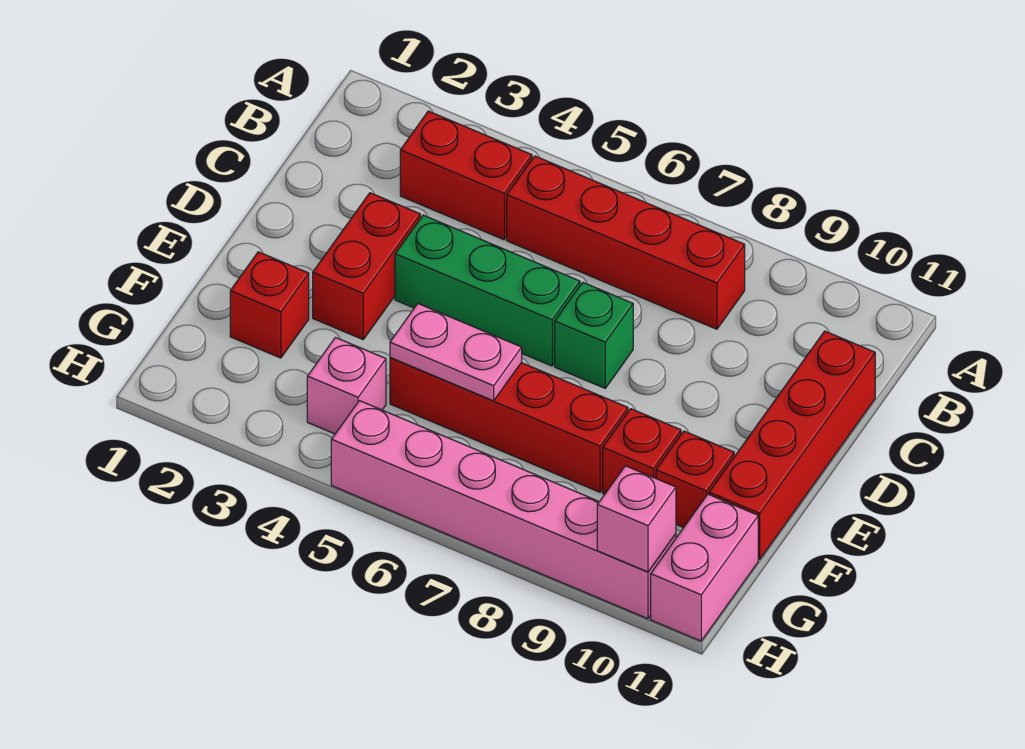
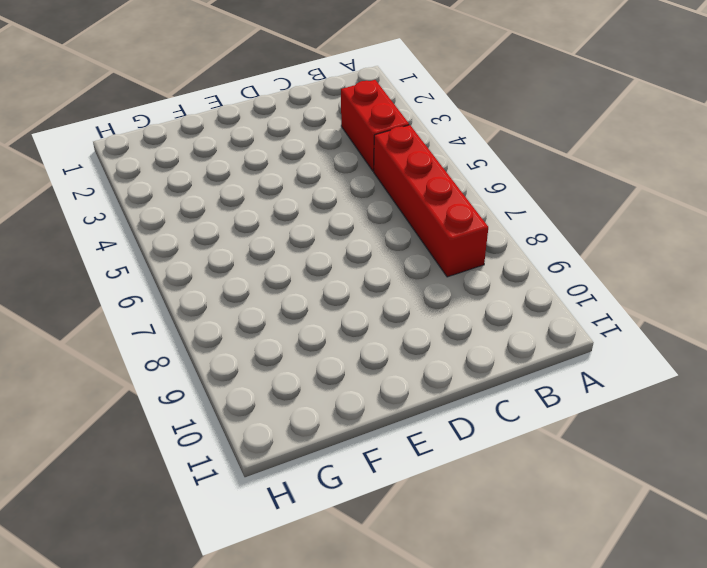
none -> red brick C11:F11 level 1
none -> red brick D3:E3 level 1
none -> green brick D4:D6 level 1

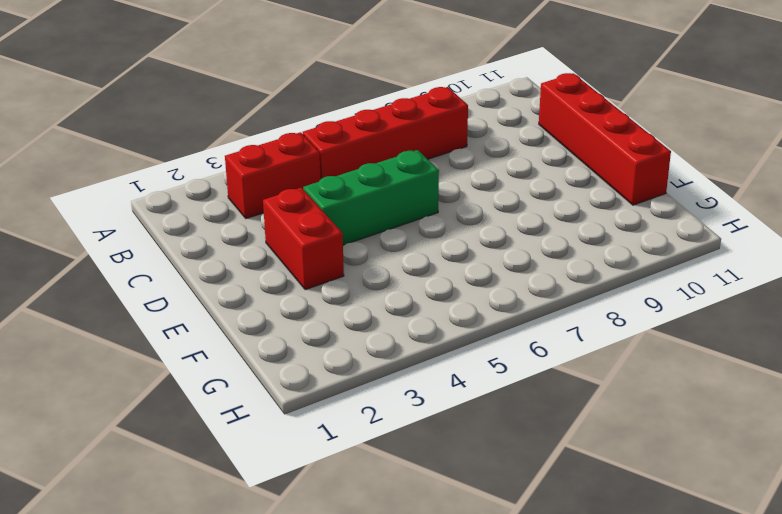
none -> green brick D7 level 1
none -> red brick F2 level 1
none -> red brick F5:F8 level 1

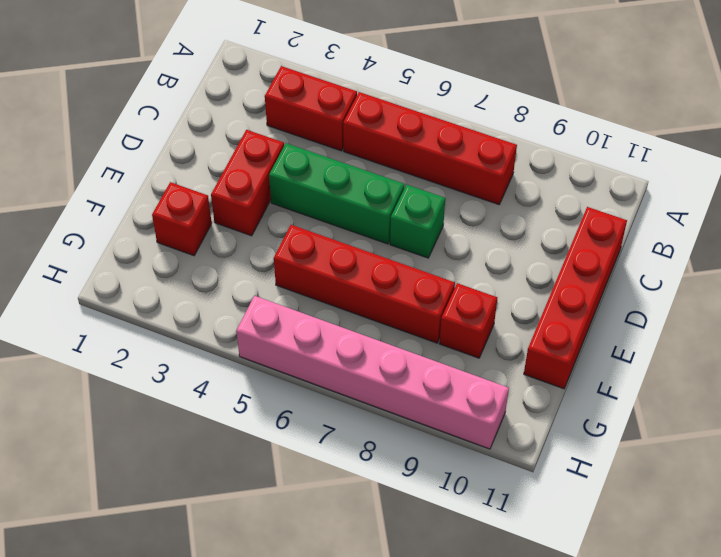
none -> red brick F10 level 1
none -> pink brick G4 level 1
none -> pink brick G11:H11 level 1

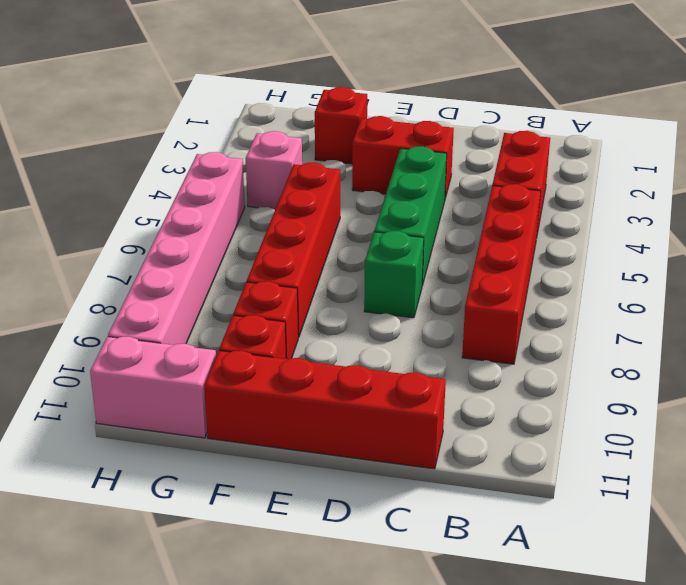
none -> pink plate F5:F6 level 2
none -> pink brick H10 level 2

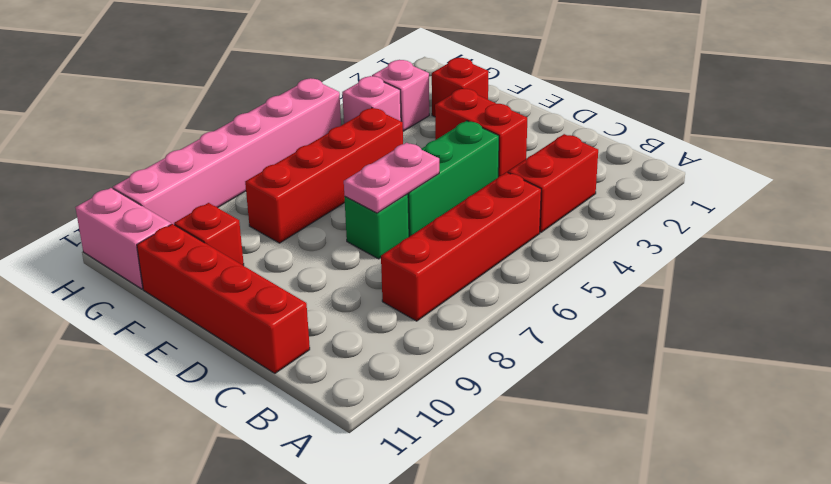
pink plate D6:D7 level 2 -> pink plate F5:F6 level 2
pink brick G3 level 1 -> pink brick H10 level 2
none -> red brick F9 level 1

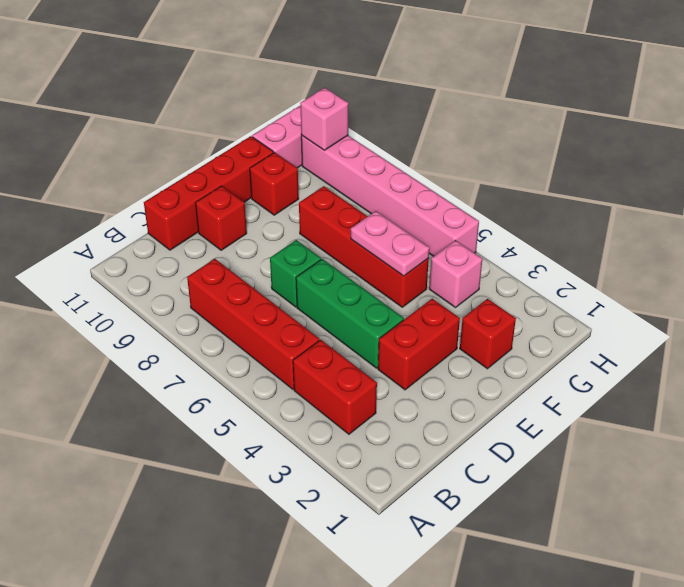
red brick D10 level 1 -> red brick F9 level 1

